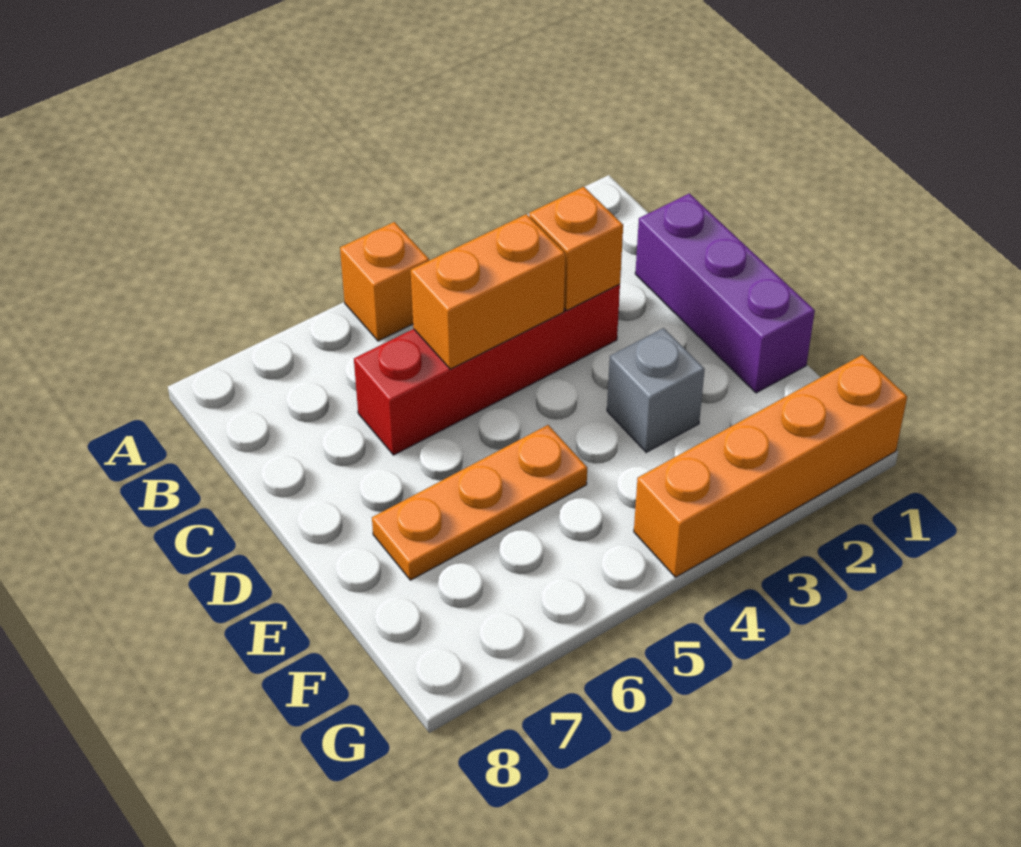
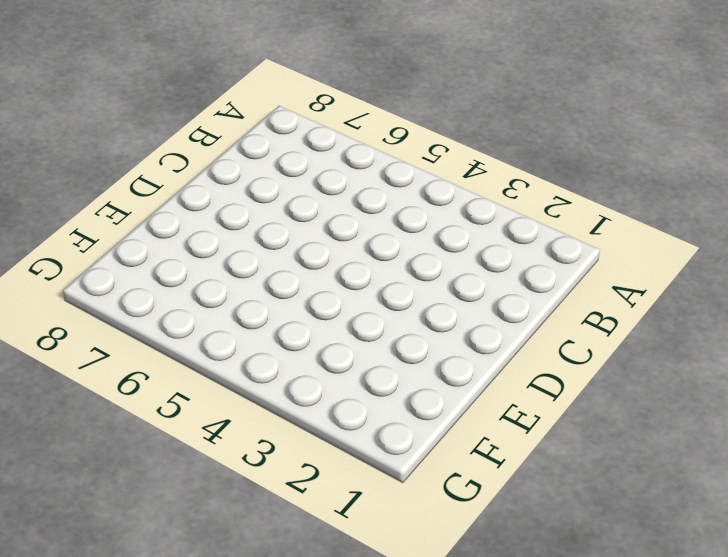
none -> orange brick A5 level 1
none -> purple brick C1:E1 level 1

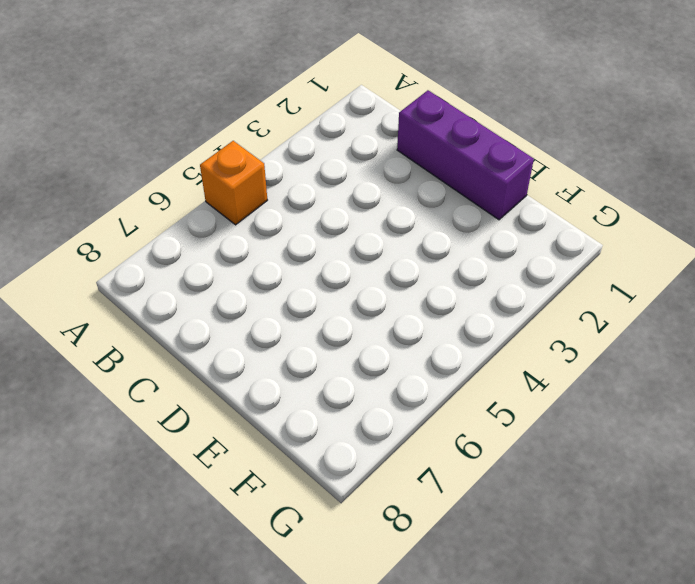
none -> red brick C3:C6 level 1
none -> grey brick E3 level 1

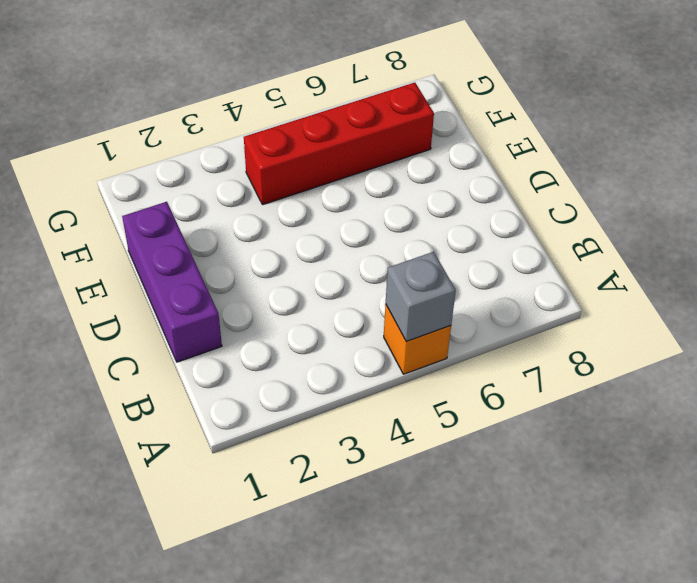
grey brick A5 level 2 -> grey brick E3 level 1
red brick F4:F7 level 1 -> red brick C3:C6 level 1
none -> orange plate E5:E7 level 1
none -> orange brick G1:G4 level 1

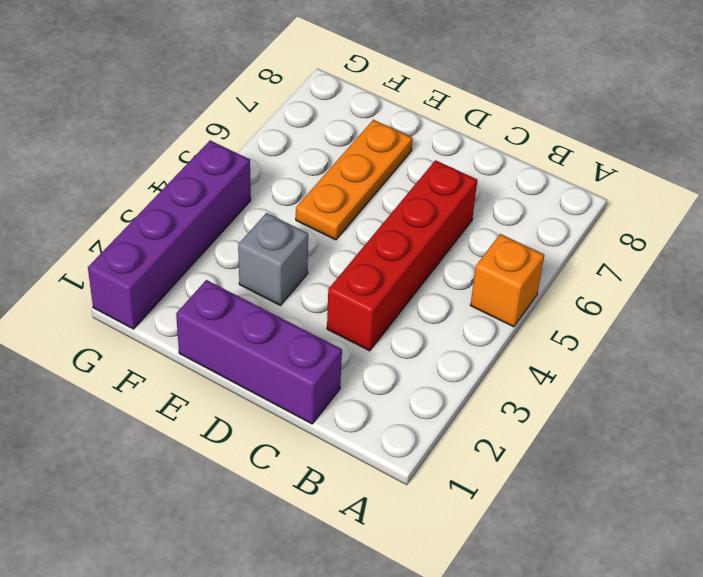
purple brick G1:G4 level 1 -> orange brick G1:G4 level 1
none -> orange brick C3 level 2
none -> orange brick C4:C5 level 2

